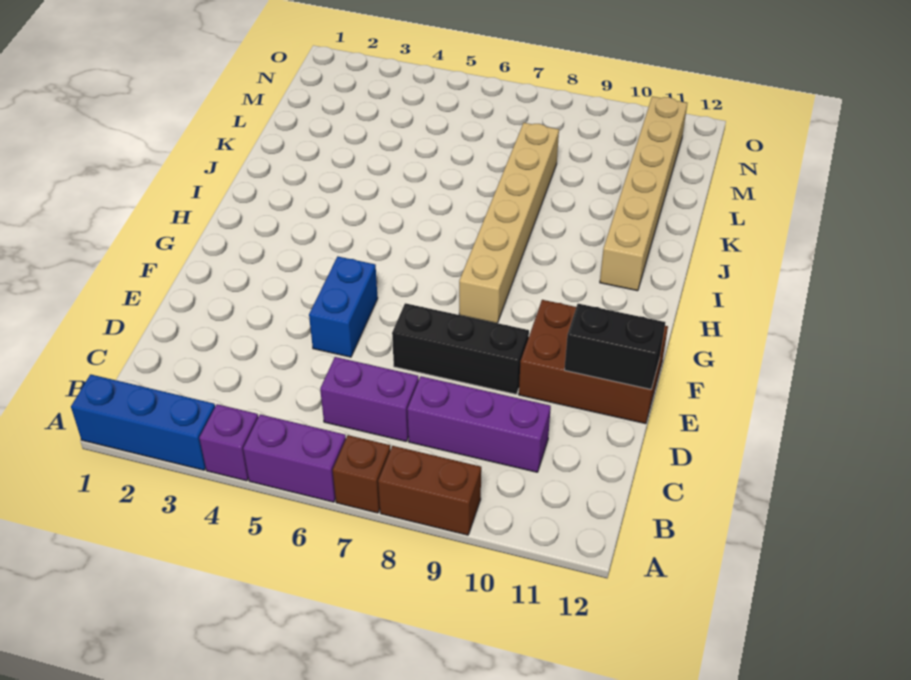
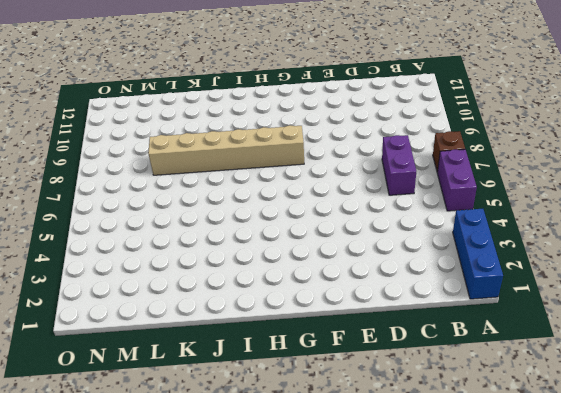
none -> purple brick A4 level 1
none -> brown brick A8:A9 level 1
none -> purple brick C8:C10 level 1

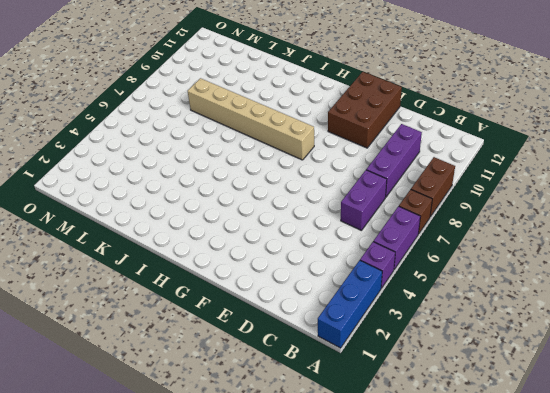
none -> blue brick E5:F5 level 1
none -> black brick E7:E9 level 1
none -> tan brick I11:N11 level 1

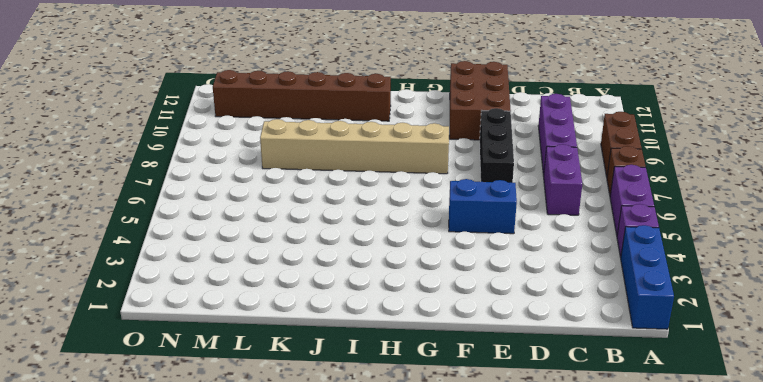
brown brick I11:N11 level 1 -> tan brick I11:N11 level 1
none -> black brick E11:E12 level 2

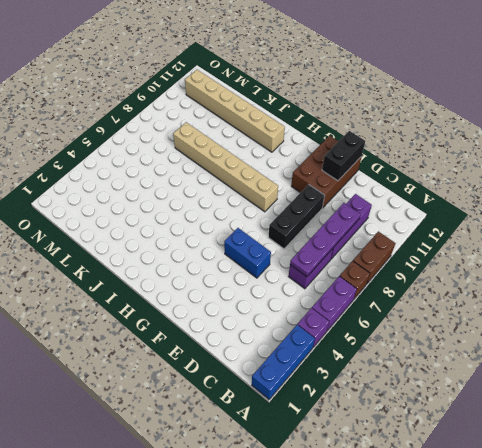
purple plate C6:C9 level 2 -> none

